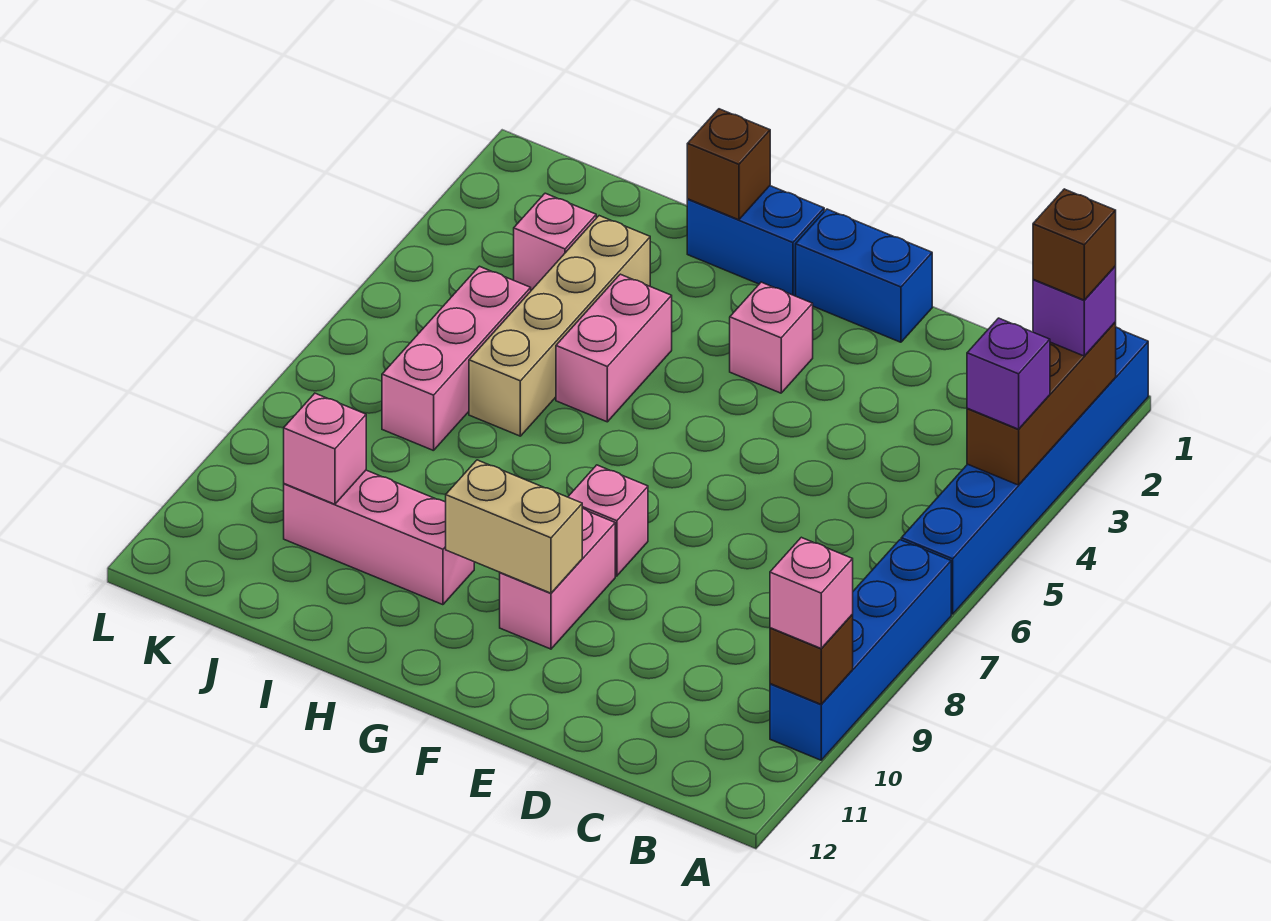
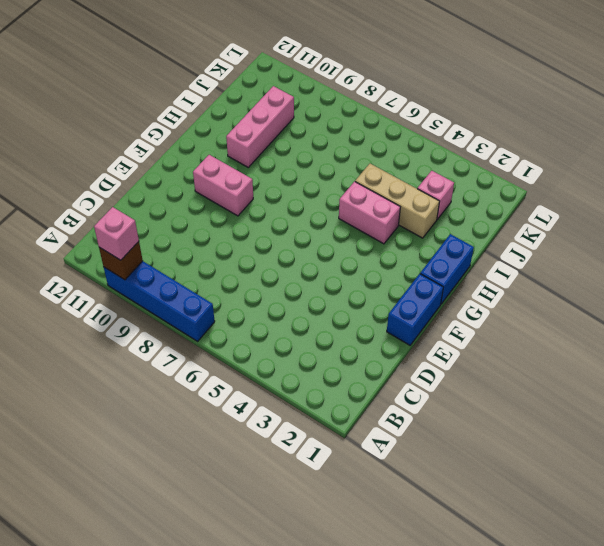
tan brick I3:I5 level 1 -> tan brick I3:I6 level 1
none -> blue brick A1:A6 level 1
none -> pink brick F3 level 1
none -> pink brick F8 level 1

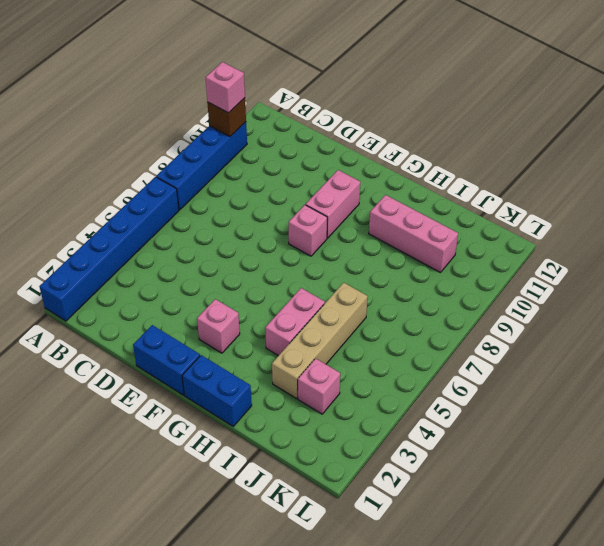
none -> pink brick J5:J7 level 1
none -> brown brick A2:A4 level 2
none -> tan brick F10:G10 level 2

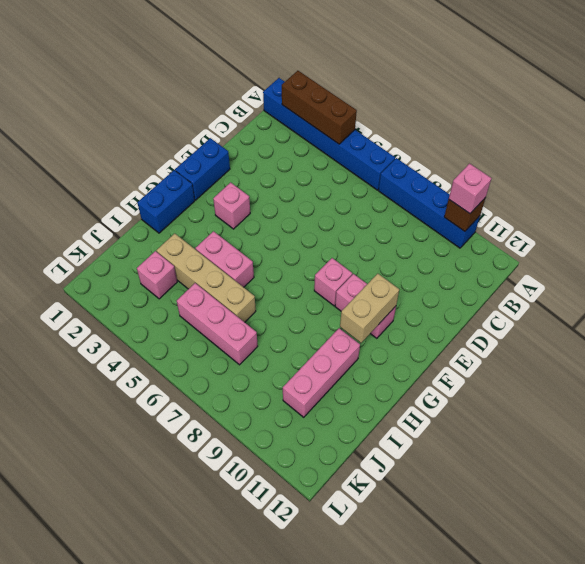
none -> brown brick H1 level 2
none -> pink brick J10 level 2
none -> purple brick A2 level 3

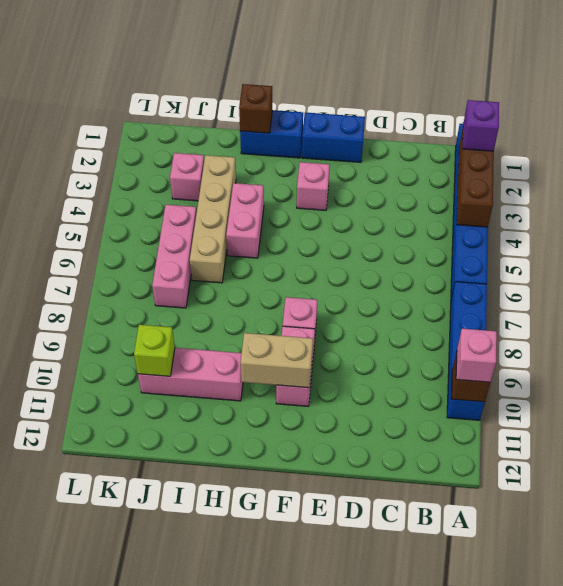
lime brick J10 level 2 -> pink brick J10 level 2
none -> purple brick A4 level 3
none -> brown brick A2 level 4

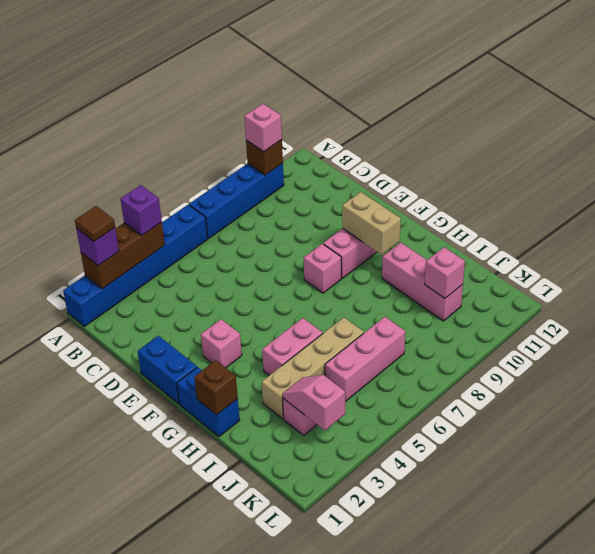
brown tile A2 level 4 -> brown brick A2 level 4
pink slope J3:K3 level 2 top K -> none

